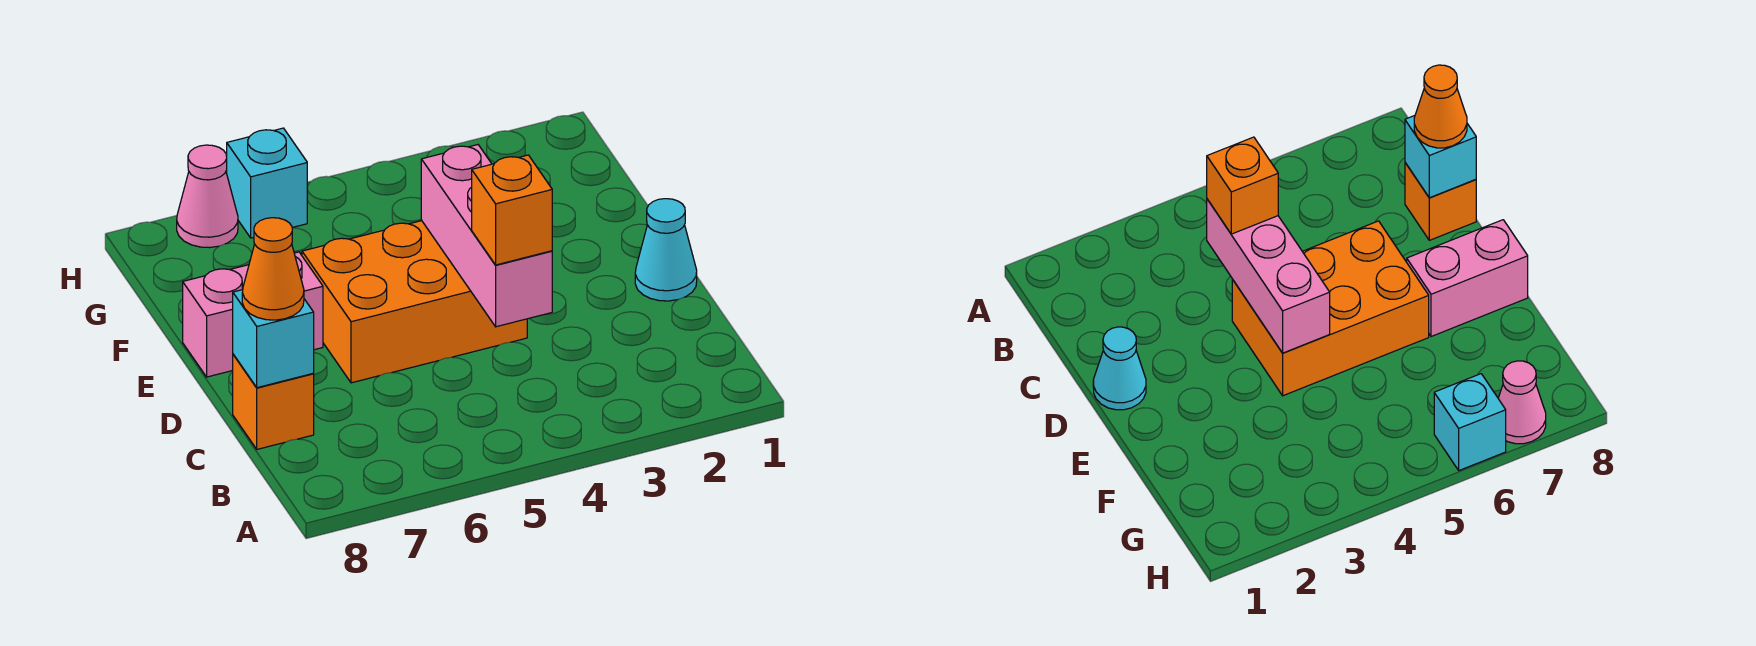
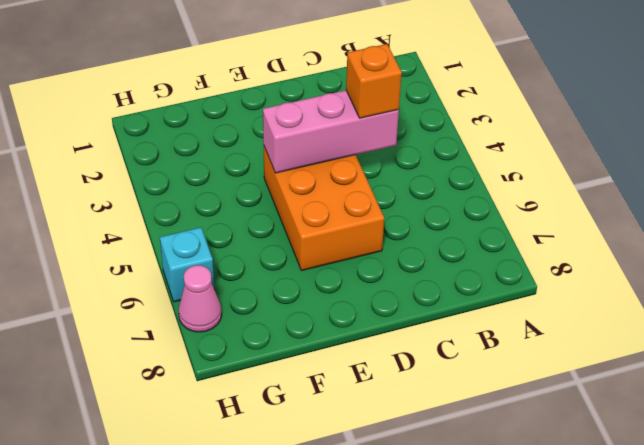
none -> orange brick C8 level 1
none -> cyan cone D1 level 1

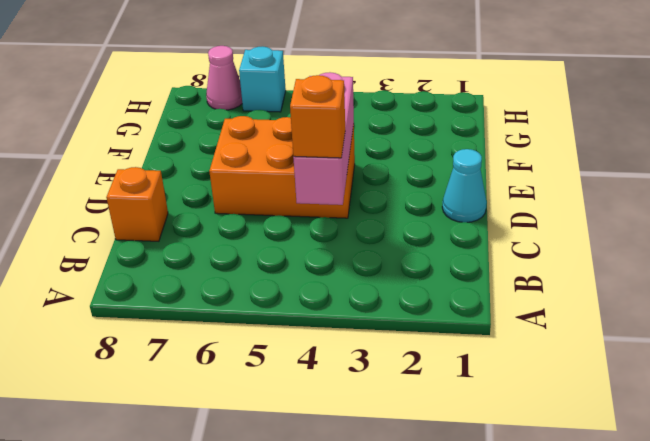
none -> pink brick E7:E8 level 1
none -> cyan brick C8 level 2

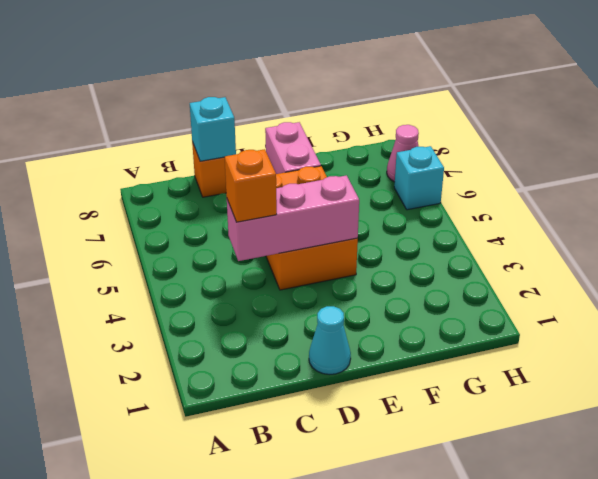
none -> orange cone C8 level 3

